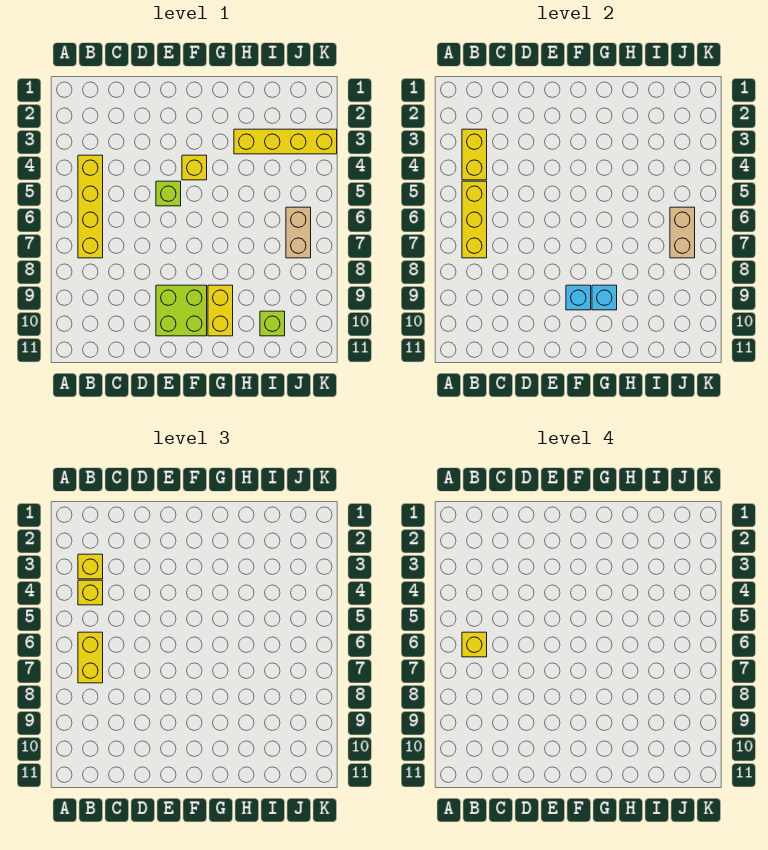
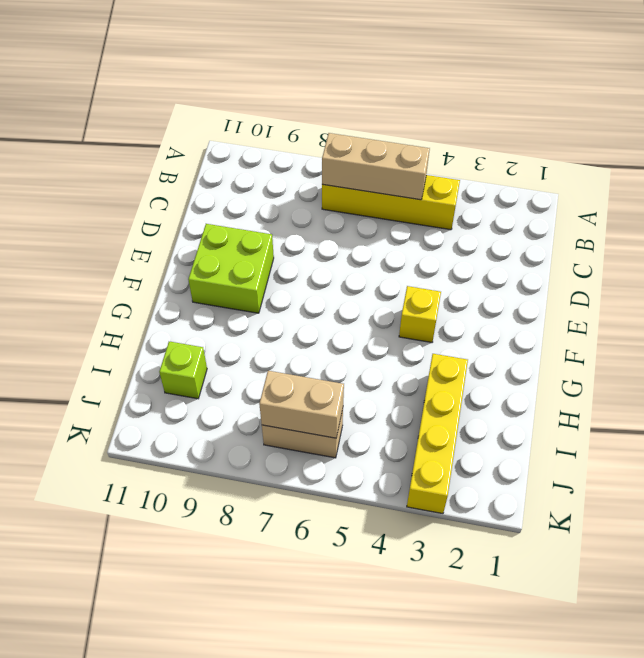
tan brick B5:B7 level 2 -> yellow brick B5:B7 level 2
none -> lime brick E5 level 1
none -> yellow brick G9:G10 level 1
none -> yellow brick B3:B4 level 2

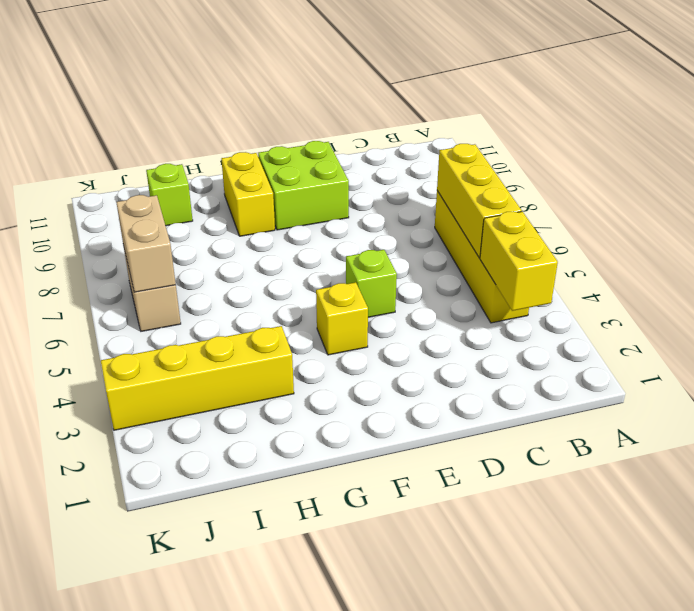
none -> cyan brick F9 level 2
none -> cyan brick G9 level 2
none -> yellow brick B3 level 3

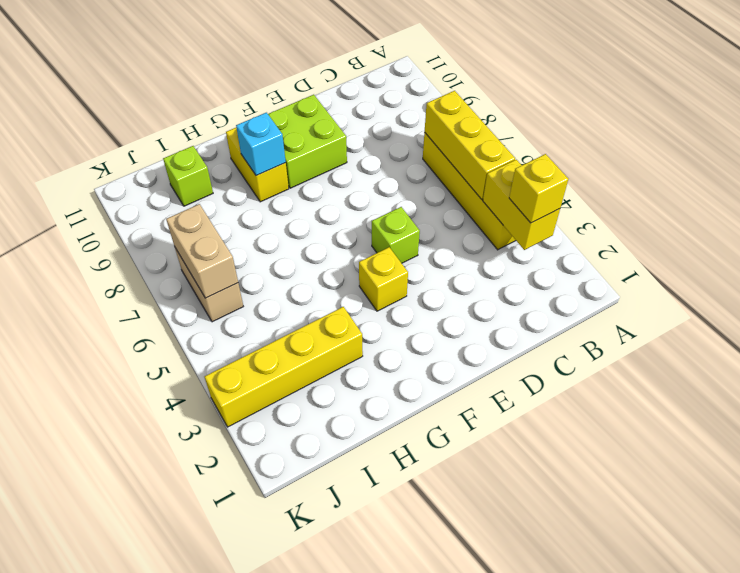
none -> cyan brick F9 level 2
none -> yellow brick B4 level 3
none -> yellow brick B6:B7 level 3

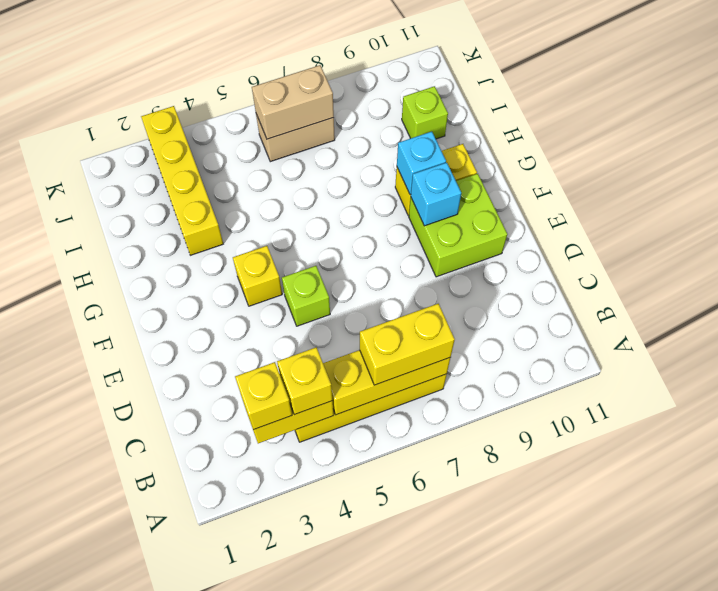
none -> yellow brick B6 level 4

